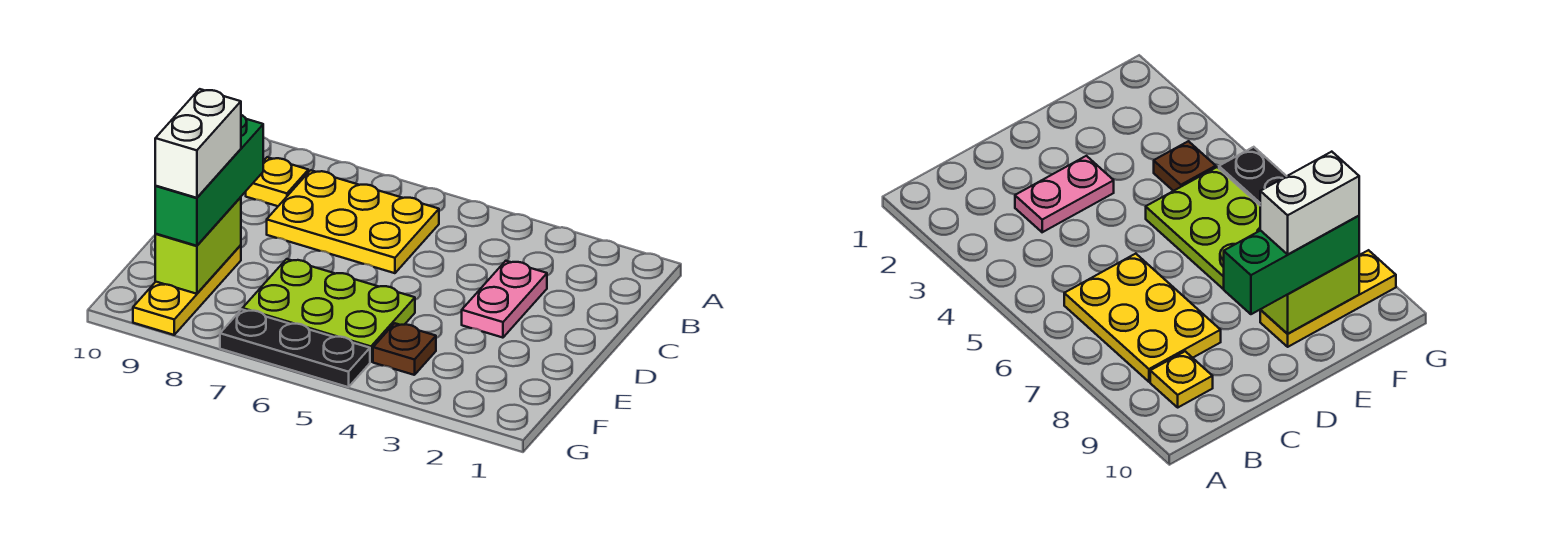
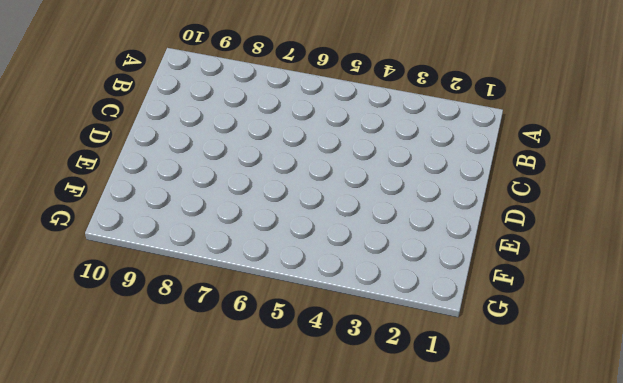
none -> yellow plate B6:C8 level 1
none -> yellow plate B9 level 1

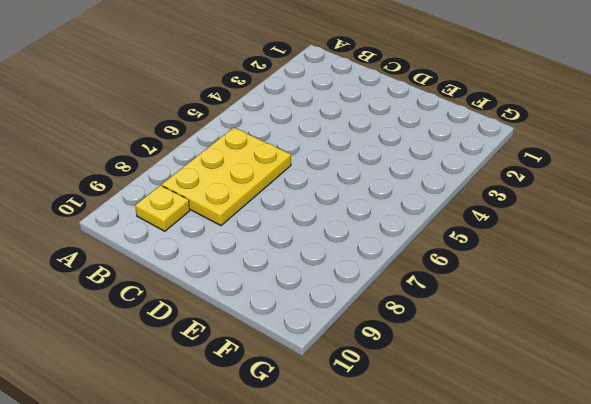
none -> pink plate C3:D3 level 1
none -> lime plate E5:F7 level 1

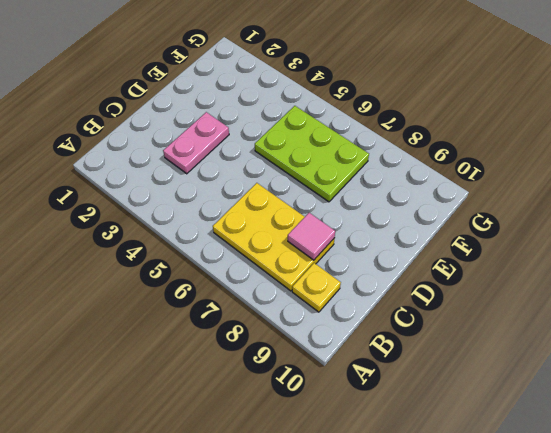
pink tile C8 level 2 -> none
none -> yellow plate E9:G9 level 1
none -> brown plate F4 level 1

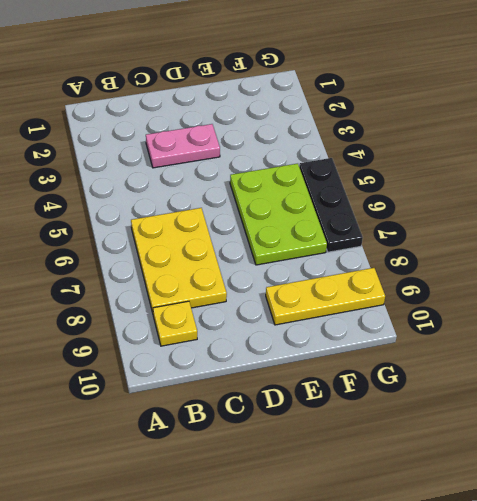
none -> brown plate F4 level 1
none -> lime brick E9:F9 level 2

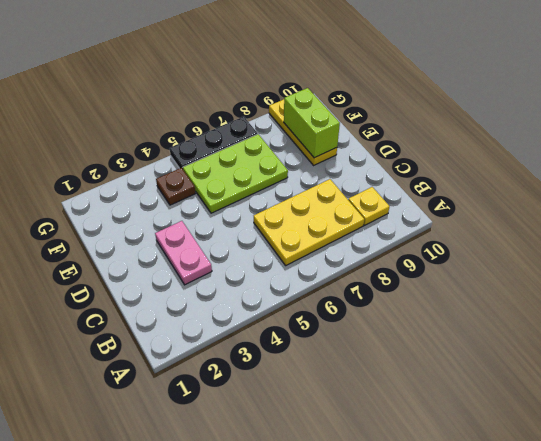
none -> green brick D9:F9 level 3
none -> white brick E9:F9 level 4

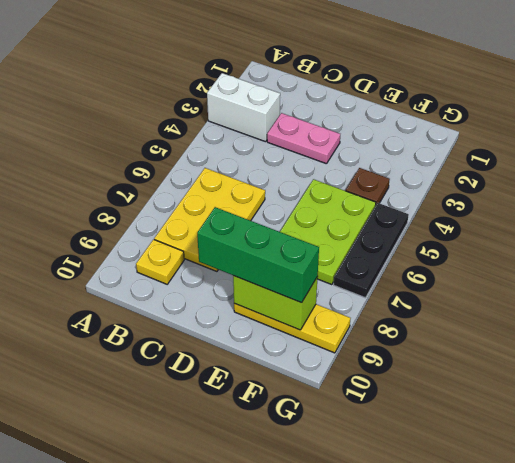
white brick A3:B3 level 1 -> white brick E9:F9 level 4

